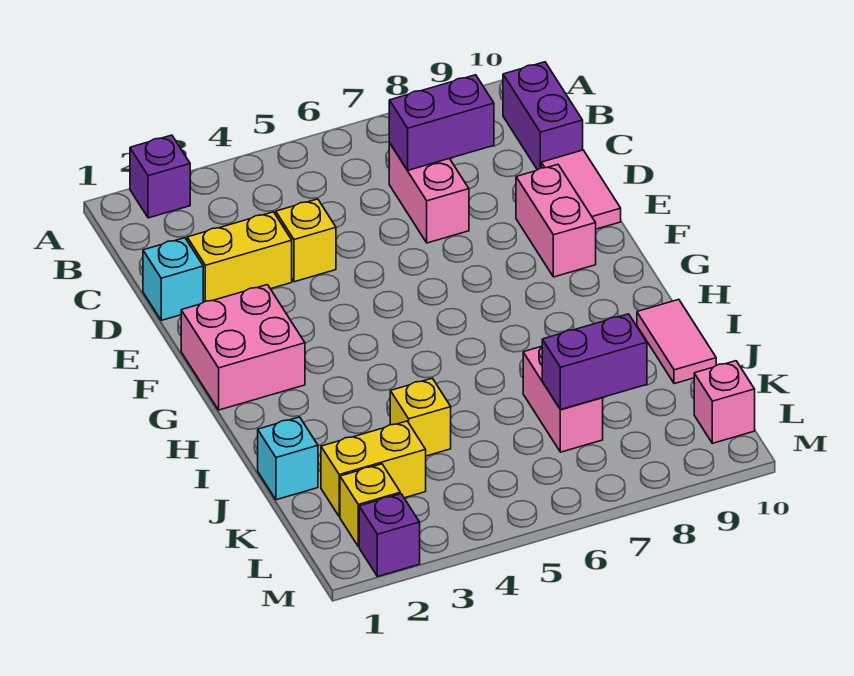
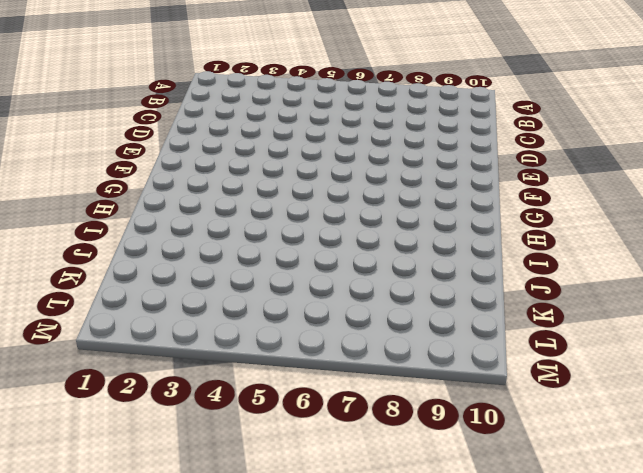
none -> purple brick A2 level 1
none -> purple brick B10:C10 level 1
none -> pink brick C7:D7 level 1

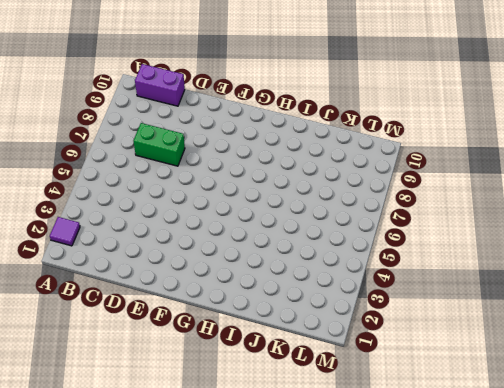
purple tile A2 level 1 -> purple brick A2 level 1
green brick C7:D7 level 1 -> pink brick C7:D7 level 1
none -> cyan brick D1 level 1
none -> yellow brick D2:D3 level 1
none -> yellow brick D4 level 1

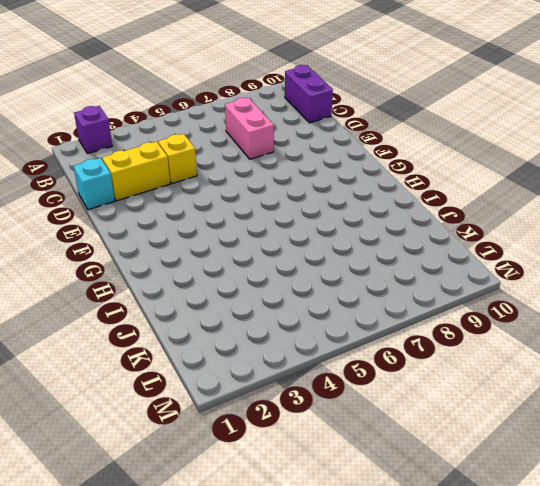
none -> pink tile D10:E10 level 1
none -> pink brick E9:F9 level 1
none -> pink brick F1:G2 level 1

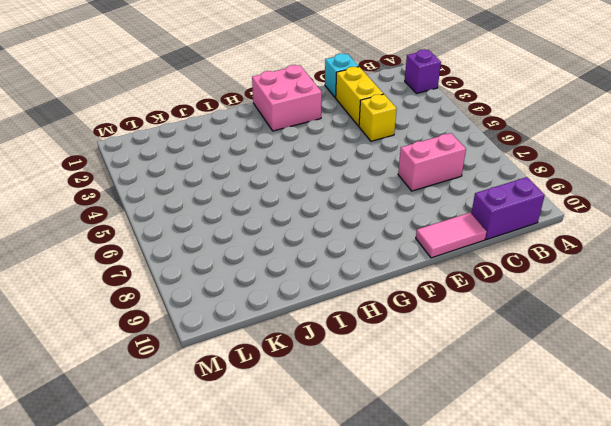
none -> pink brick E9:F9 level 1
none -> pink tile I10:J10 level 1
none -> cyan brick J1 level 1

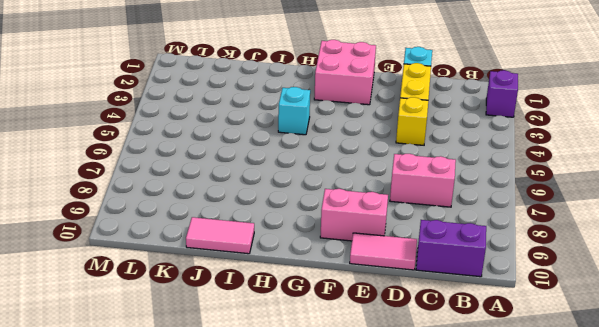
cyan brick H4 level 1 -> cyan brick J1 level 1
none -> yellow brick J4 level 1
none -> pink brick J7:K7 level 1
none -> yellow brick K2:K3 level 1

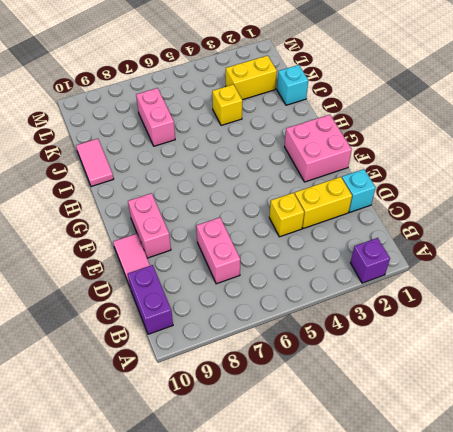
none -> yellow brick L2 level 1
none -> pink brick L10 level 1
none -> purple brick M2 level 1

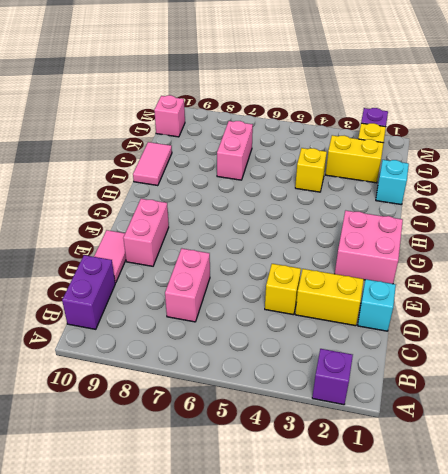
none -> purple brick C7:C8 level 2
none -> purple brick K7:K8 level 2

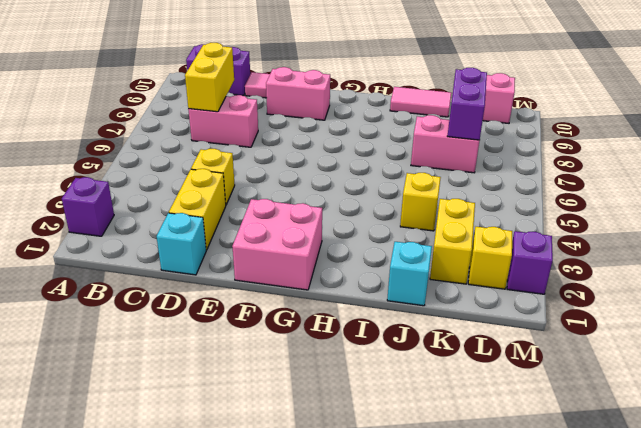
yellow brick C7:C8 level 2 -> purple brick C7:C8 level 2

